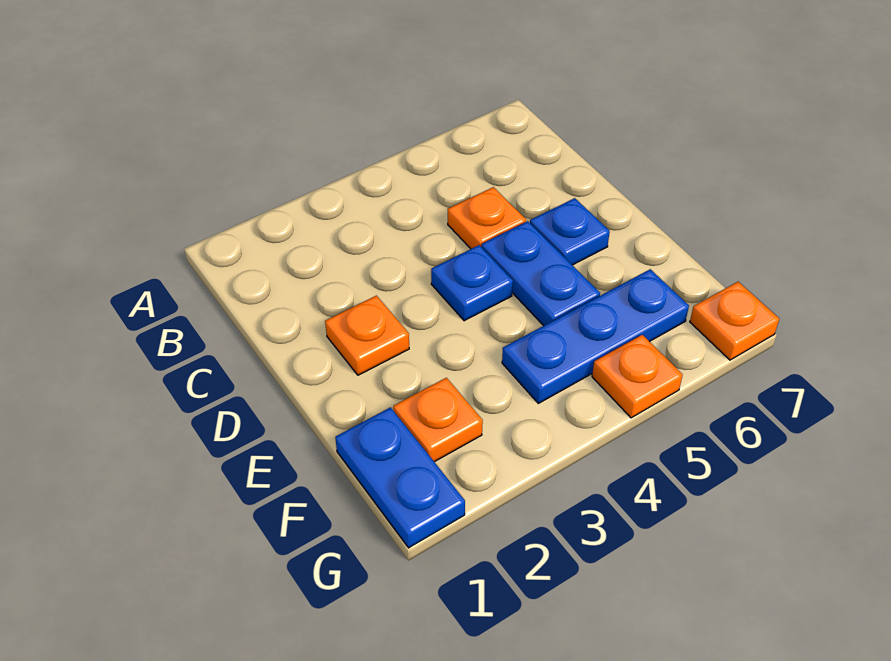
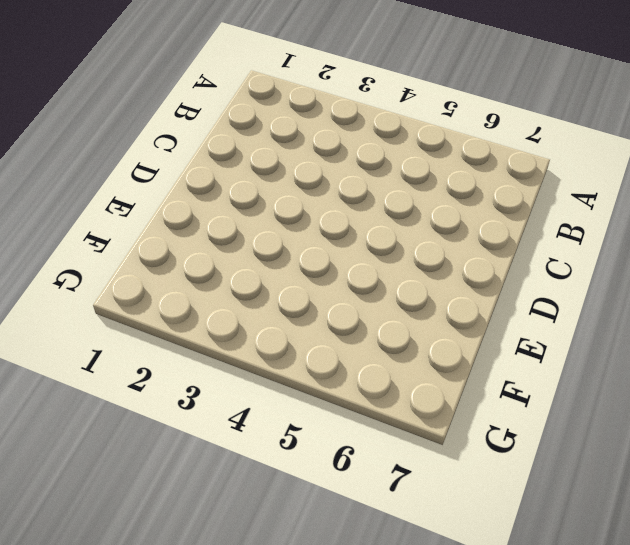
none -> orange plate C5 level 1
none -> orange plate D2 level 1

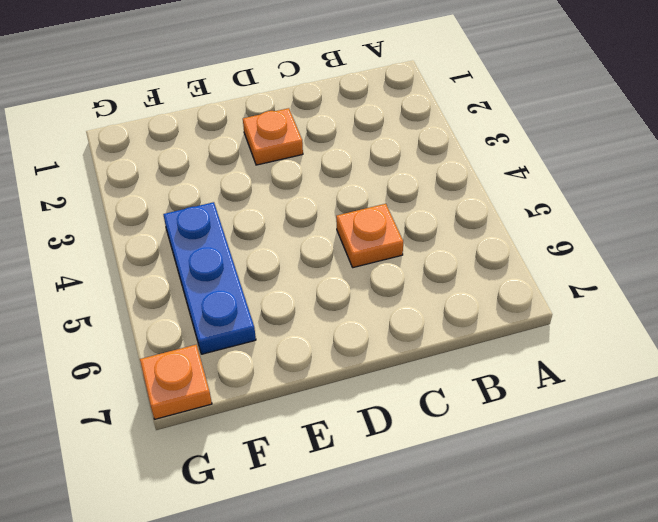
none -> blue plate D4 level 1
none -> blue plate D5:E5 level 1

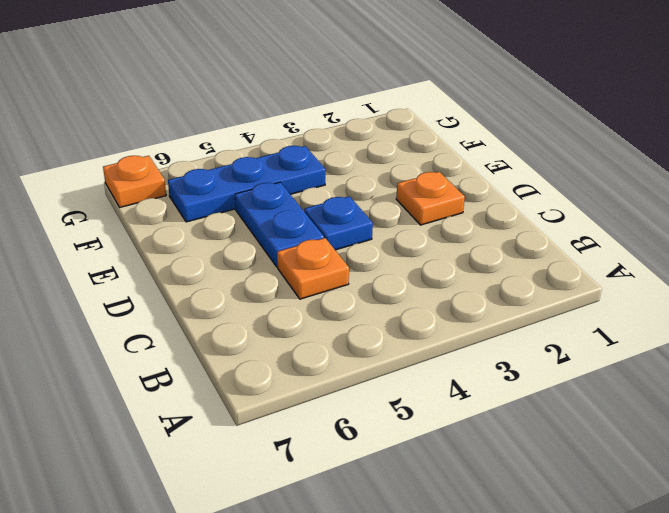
none -> blue plate D6 level 1
none -> blue plate F1:G1 level 1

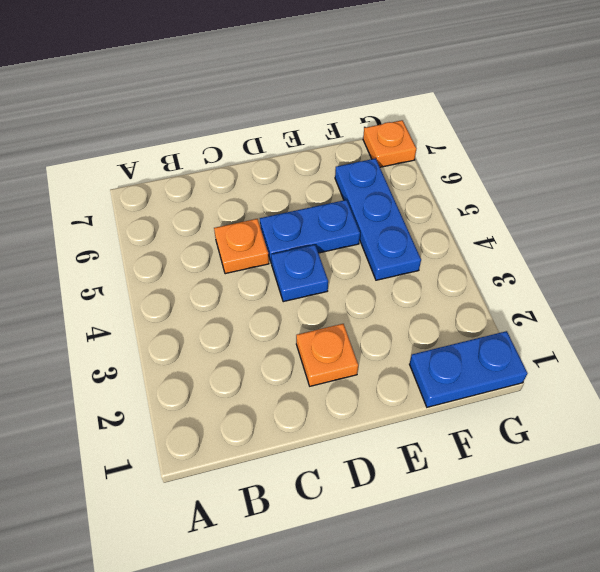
none -> blue plate D6 level 1
none -> orange plate F2 level 1

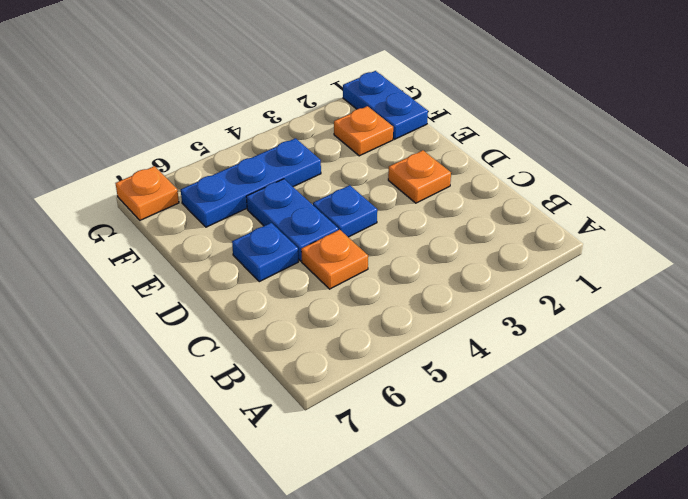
none -> orange plate G5 level 1

